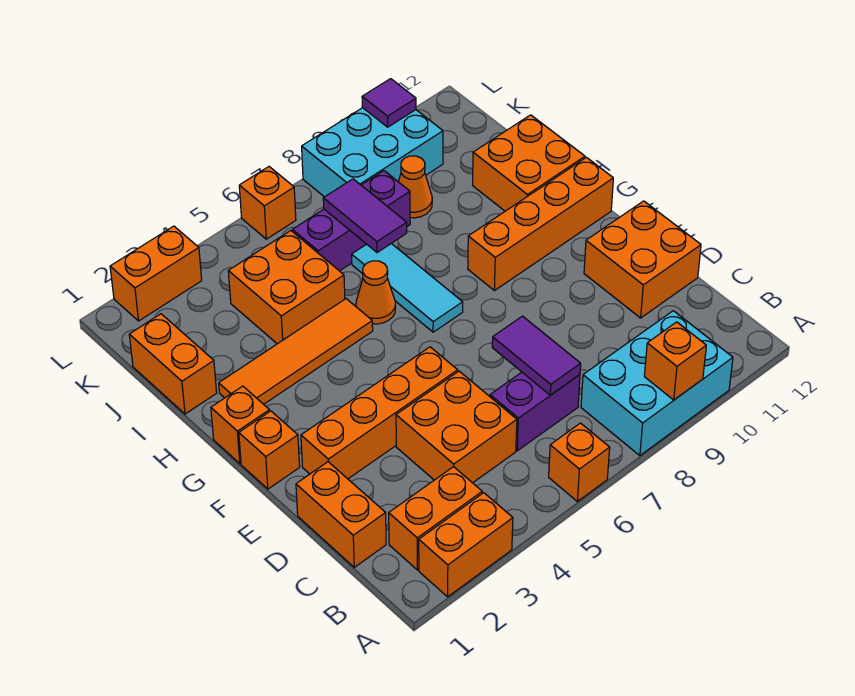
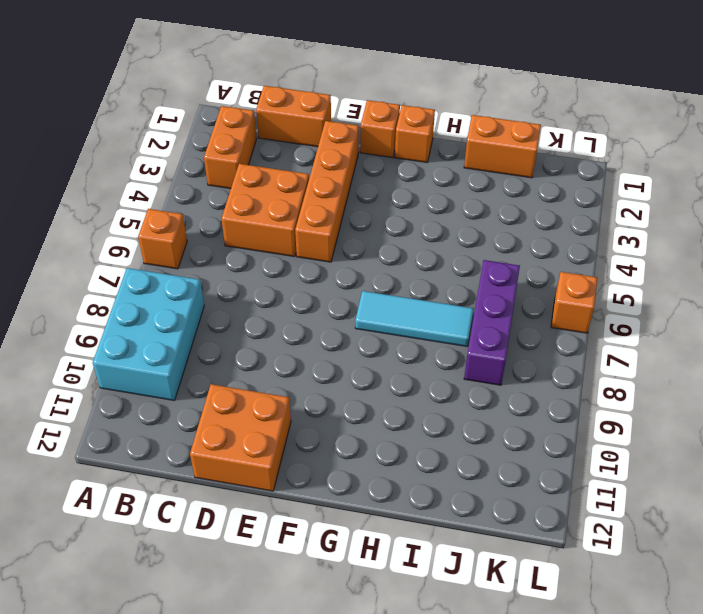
none -> orange brick A2:A3 level 1
none -> purple brick C6:C7 level 1
none -> orange brick G9:G12 level 1

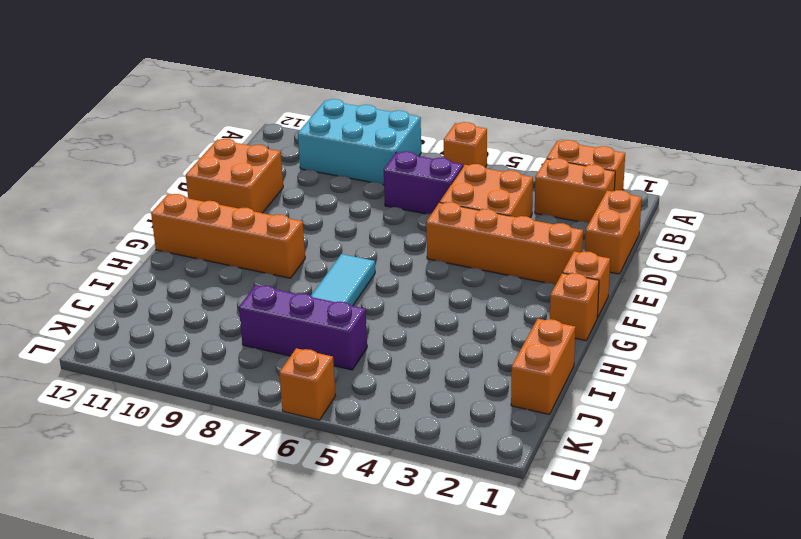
none -> orange tile H2:H5 level 1
none -> orange cone H6 level 1
none -> orange brick H11:I12 level 1

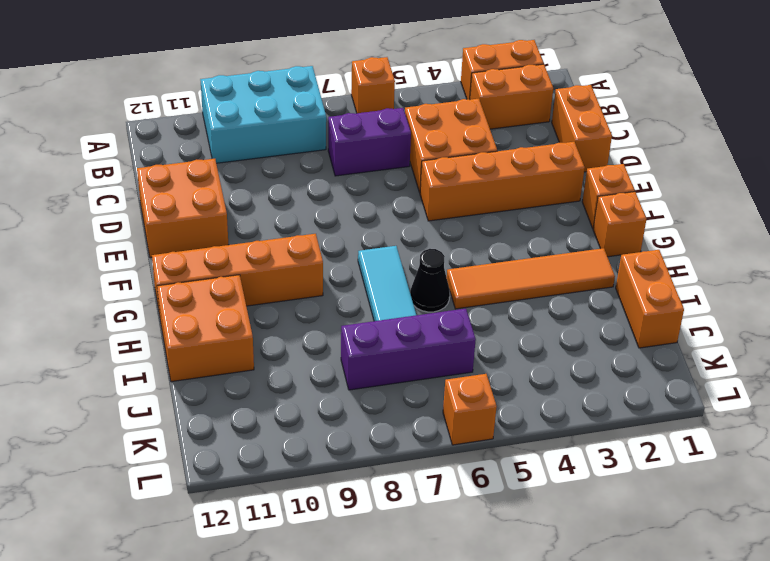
black cone H6 level 1 -> orange cone H6 level 1
none -> orange brick I4:J5 level 1
none -> orange cone J9 level 1
none -> cyan brick K8:L10 level 1

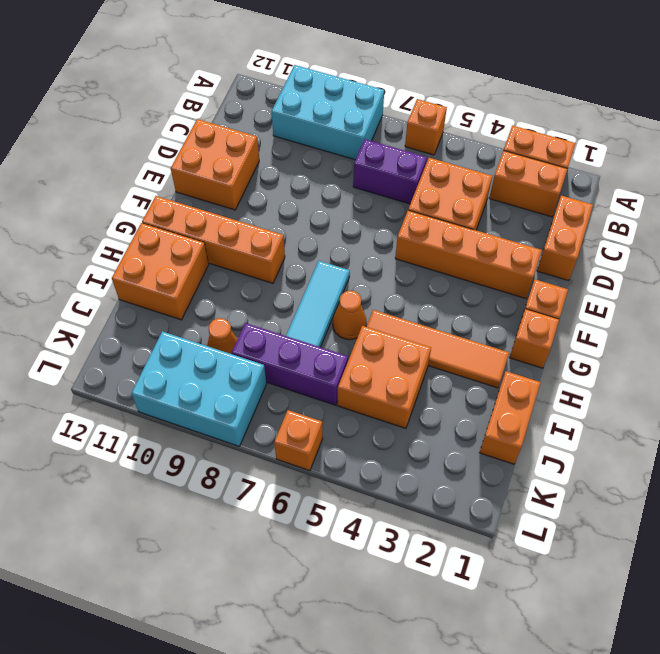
none -> orange brick L2:L3 level 1
none -> orange brick A9 level 2
none -> purple tile C7:D7 level 2

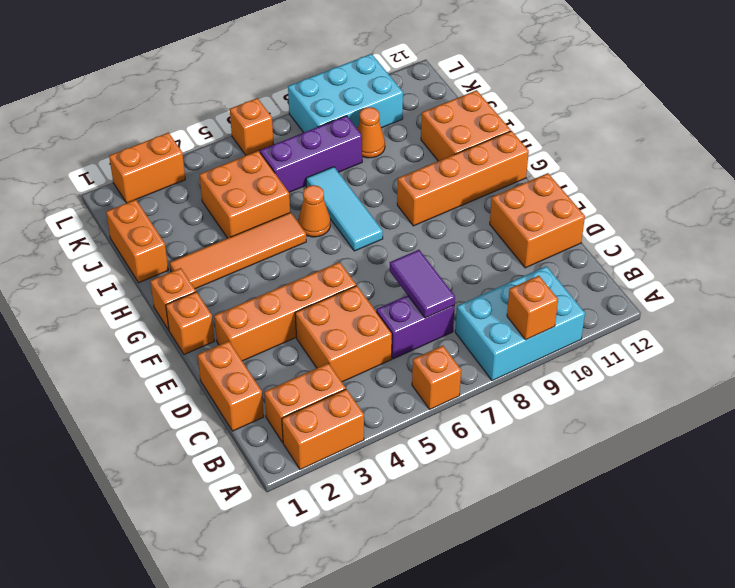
none -> purple tile I7:J7 level 2
none -> purple tile L10 level 2

